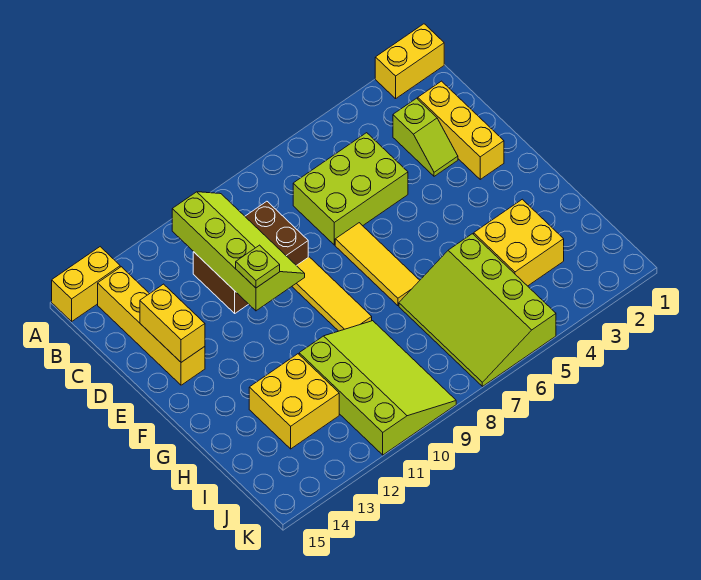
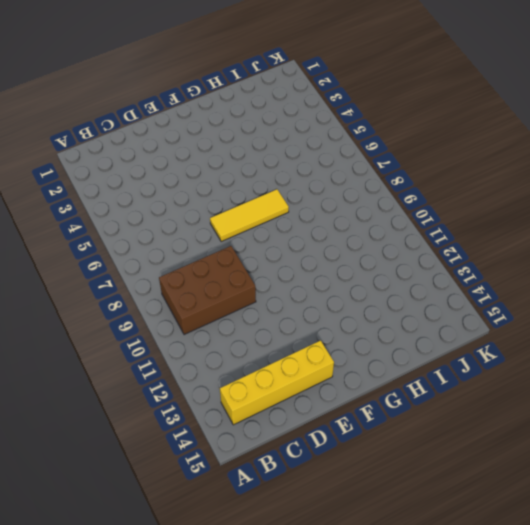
brown brick B9:D10 level 1 -> brown brick C9:D11 level 1
none -> yellow brick A1:A2 level 1
none -> yellow brick A14:A15 level 1
none -> yellow brick C2:E2 level 1

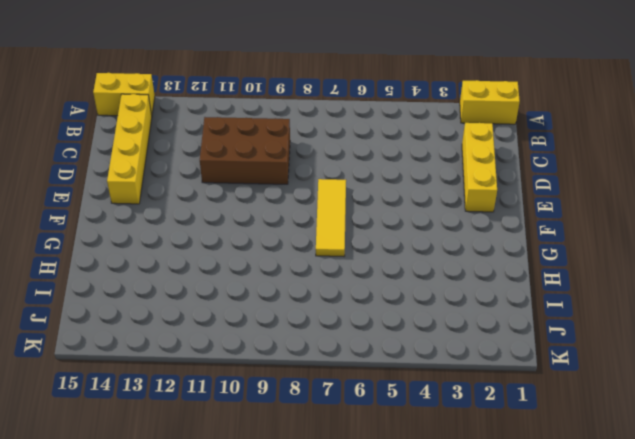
none -> lime slope C3:D3 level 1 top C
none -> lime brick C5:D7 level 1
none -> yellow tile E9:G9 level 1

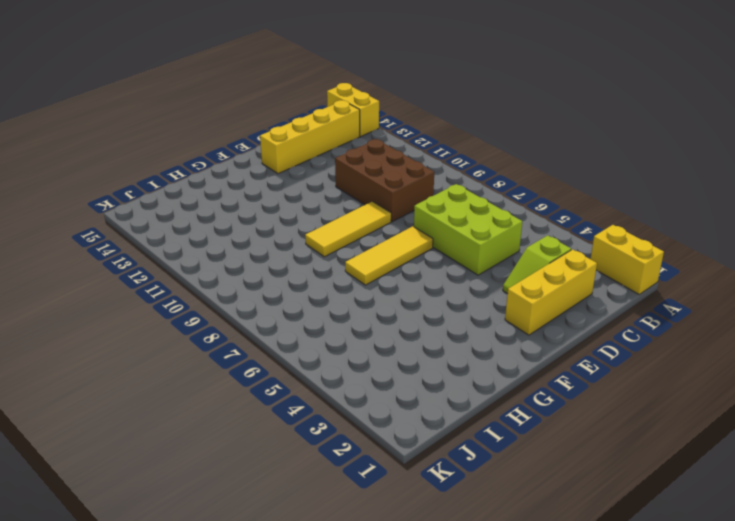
none -> yellow brick H3:I4 level 1
none -> lime slope H5:K7 level 1 top 5
none -> lime slope H9:K11 level 1 top 11

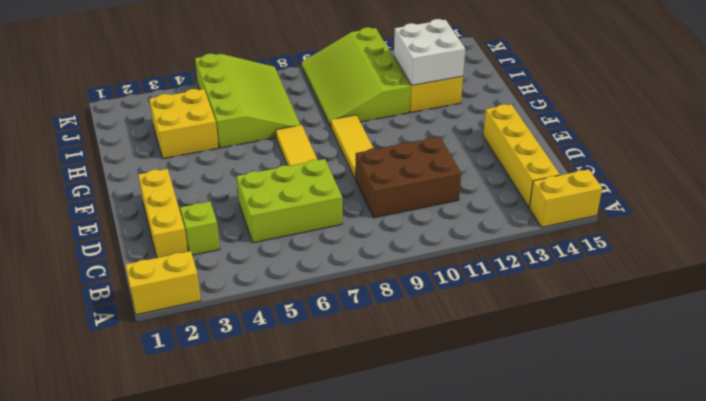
white brick H12:I13 level 2 -> none
none -> lime slope B10:E11 level 2 top 11
none -> yellow brick D14:E14 level 2
none -> lime plate E11 level 3

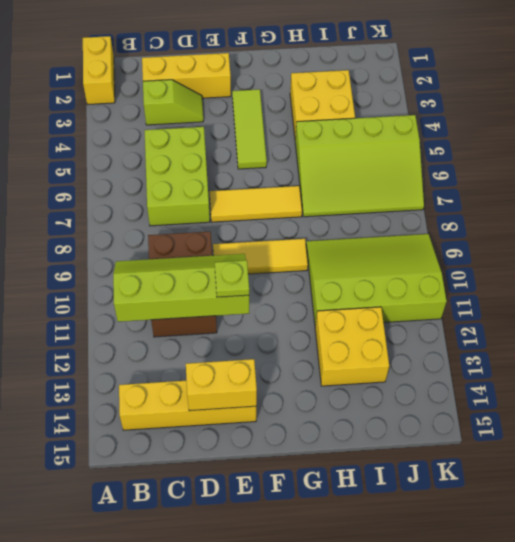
lime tile F3:F5 level 1 -> none
none -> yellow brick A14:A15 level 1

